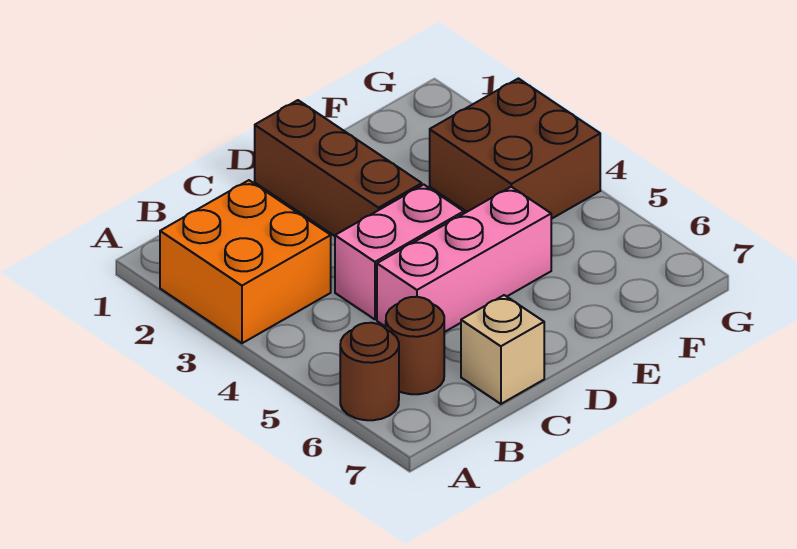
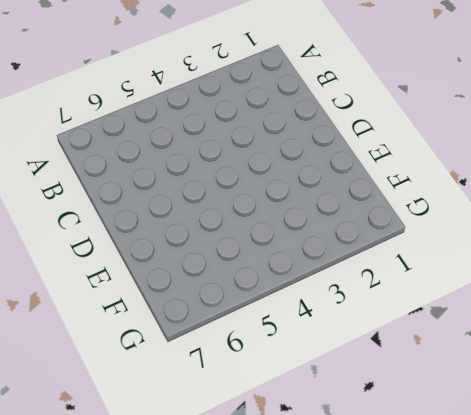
none -> orange brick A2:B3 level 1
none -> brown round brick A6 level 1

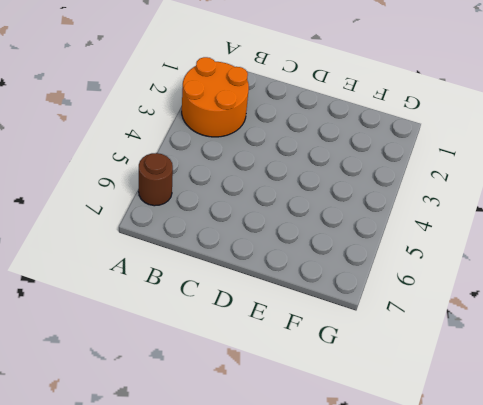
orange round brick A2:B3 level 1 -> orange brick A2:B3 level 1
none -> brown round brick B6 level 1
none -> pink brick C4:D4 level 1

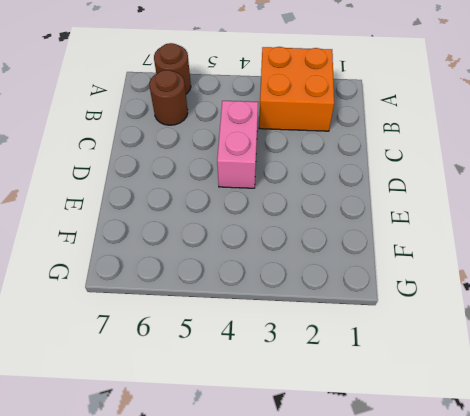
none -> pink brick C5:E5 level 1
none -> tan brick C7 level 1

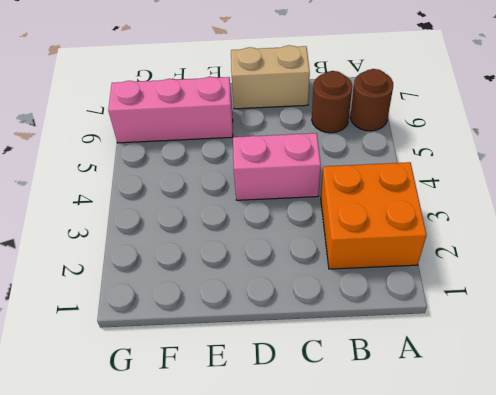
tan brick C7:D7 level 1 -> tan brick C7 level 1
pink brick E6:G6 level 1 -> pink brick C5:E5 level 1
none -> brown brick D1:D3 level 1
none -> brown brick F3:G4 level 1

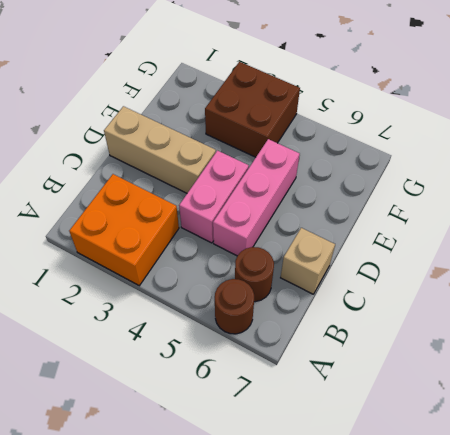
tan brick D1:D3 level 1 -> brown brick D1:D3 level 1

